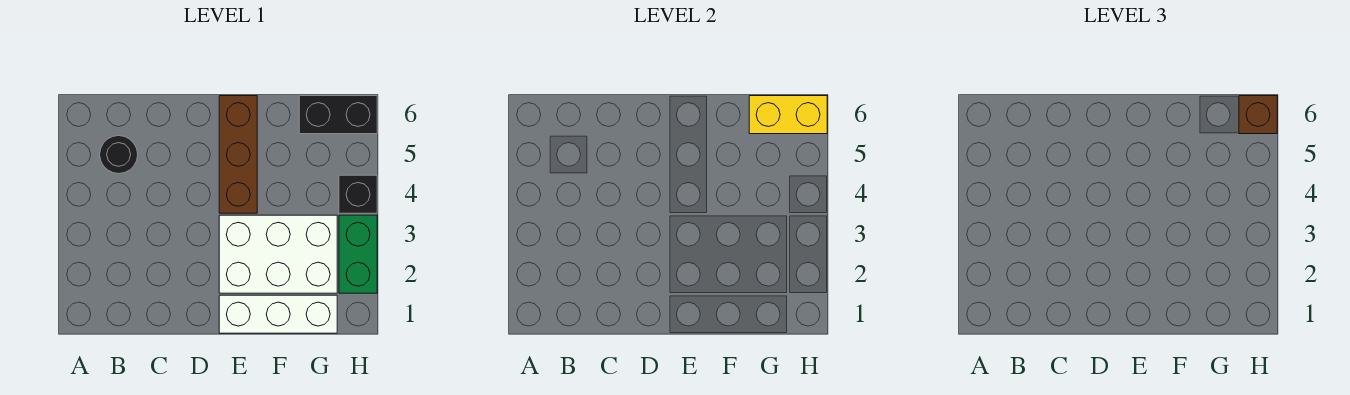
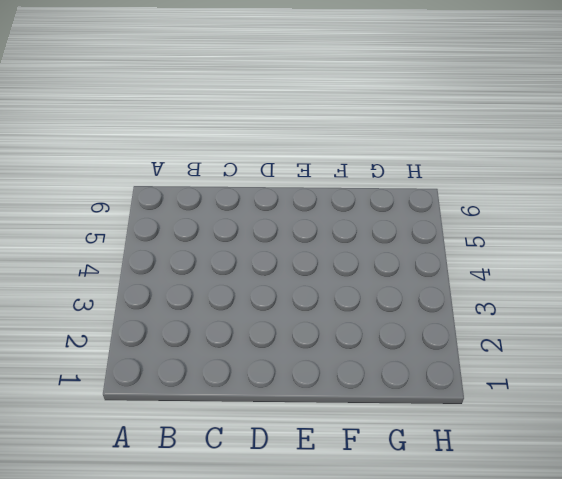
none -> black round brick B5 level 1
none -> white brick E1:G1 level 1

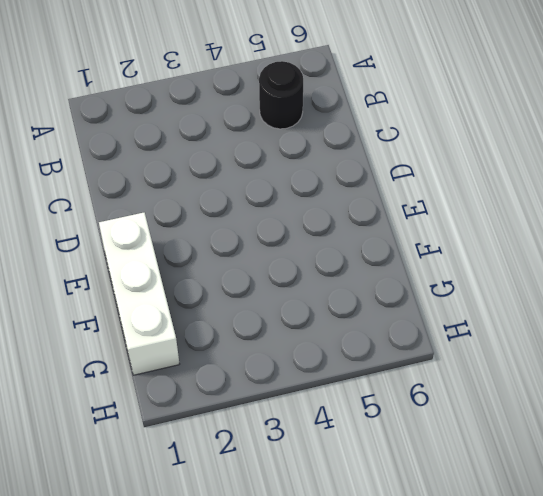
none -> white brick E2:G3 level 1
none -> brown brick E4:E6 level 1

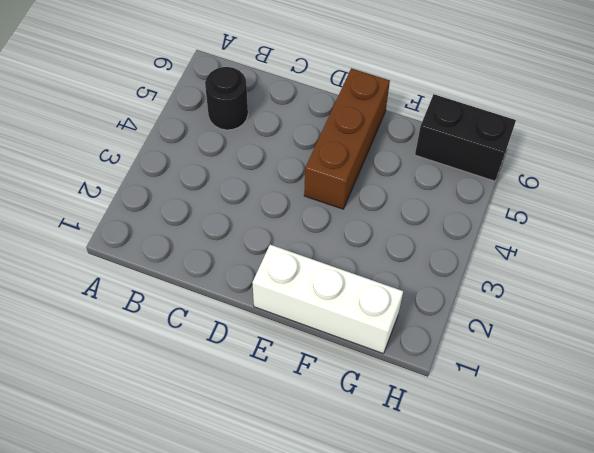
none -> white brick E2:G3 level 1
none -> green brick H2:H3 level 1

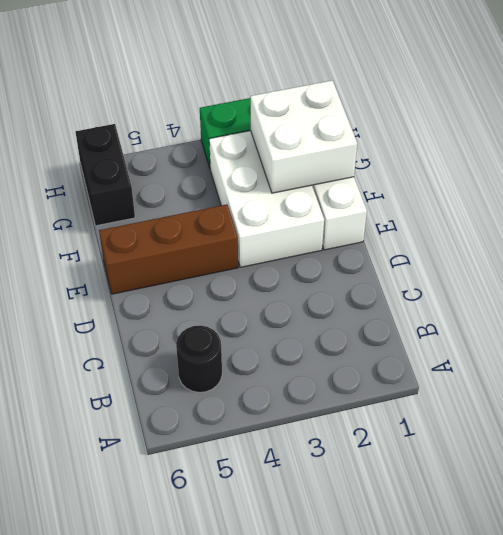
white brick F1:G2 level 2 -> none
none -> black brick H4 level 1
none -> yellow brick G6:H6 level 2

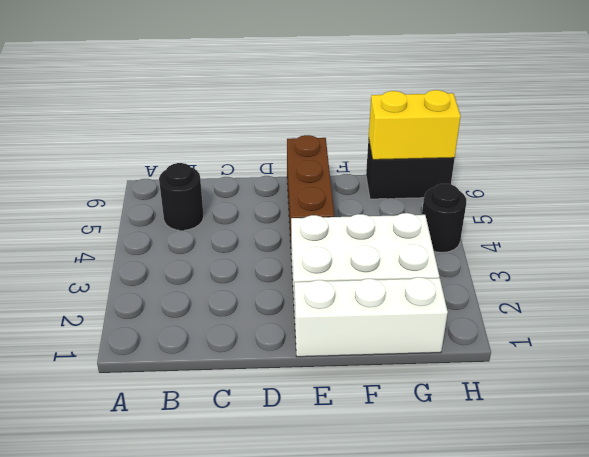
black round brick H4 level 1 -> black brick H4 level 1
none -> green brick H2:H3 level 1
none -> brown brick H6 level 3

